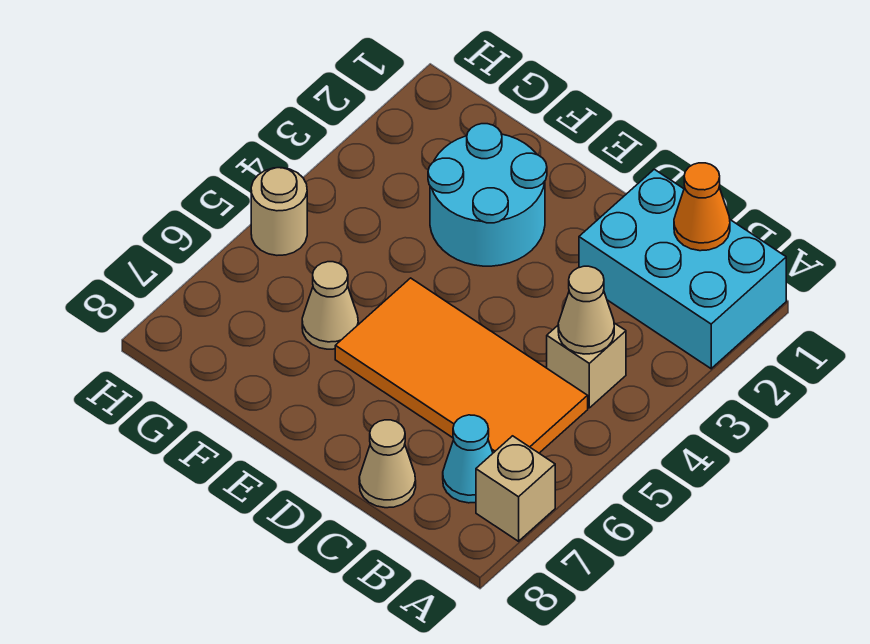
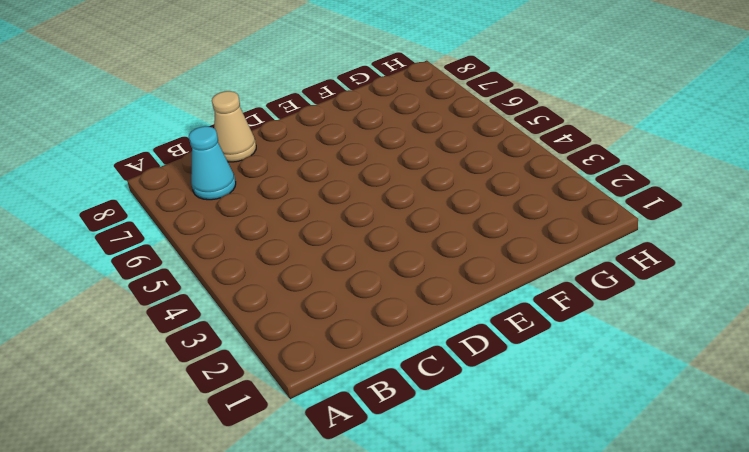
none -> cyan brick A1:C2 level 1
none -> tan brick A7 level 1

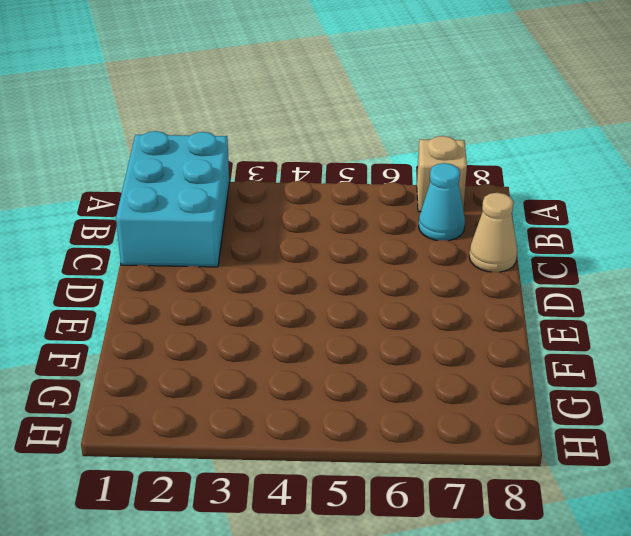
none -> tan brick B4 level 1
none -> orange tile B5:E6 level 1

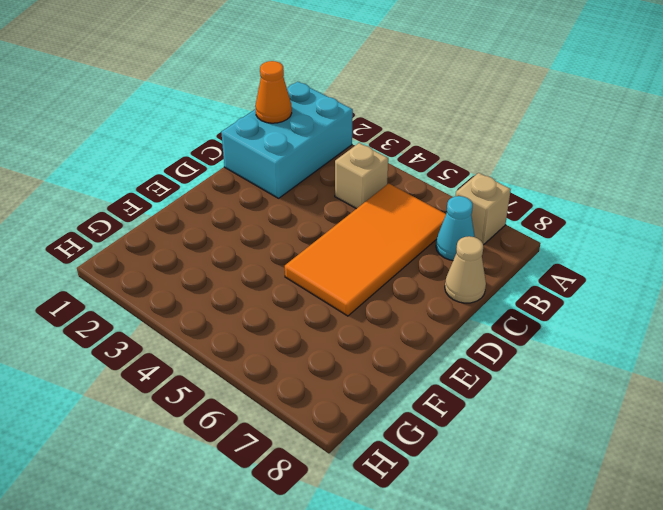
none -> cyan round brick E2:F3 level 1
none -> tan cone F6 level 1

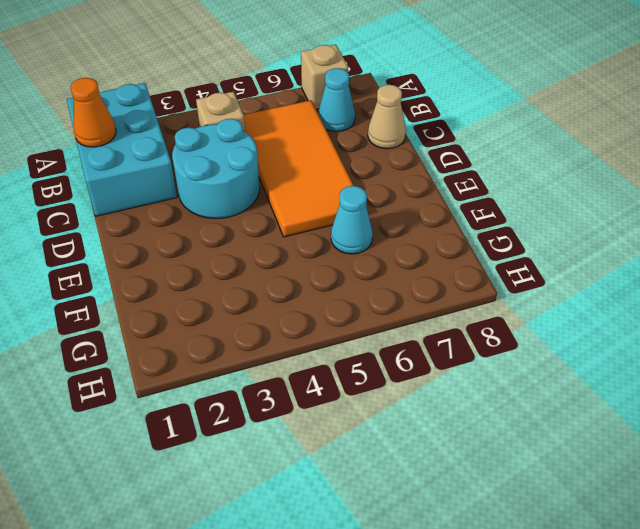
cyan round brick C3:D4 level 1 -> cyan round brick E2:F3 level 1
cyan cone F6 level 1 -> tan cone F6 level 1
none -> tan round brick H5 level 1
none -> tan cone B4 level 2

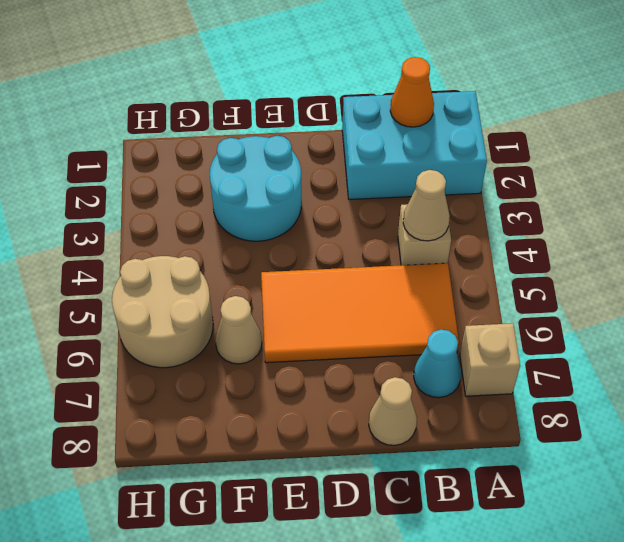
tan round brick G5:H6 level 1 -> tan round brick H5 level 1

